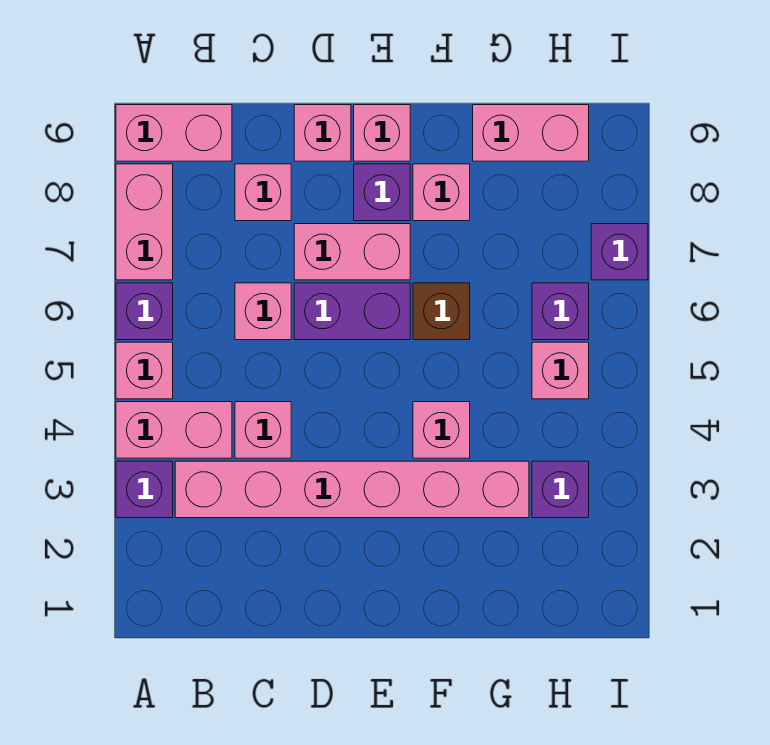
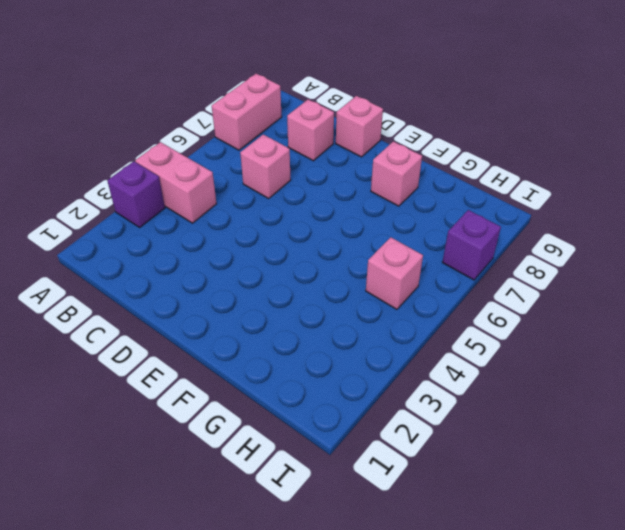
none -> pink brick A5 level 1
none -> purple brick A6 level 1
none -> pink brick A9:B9 level 1

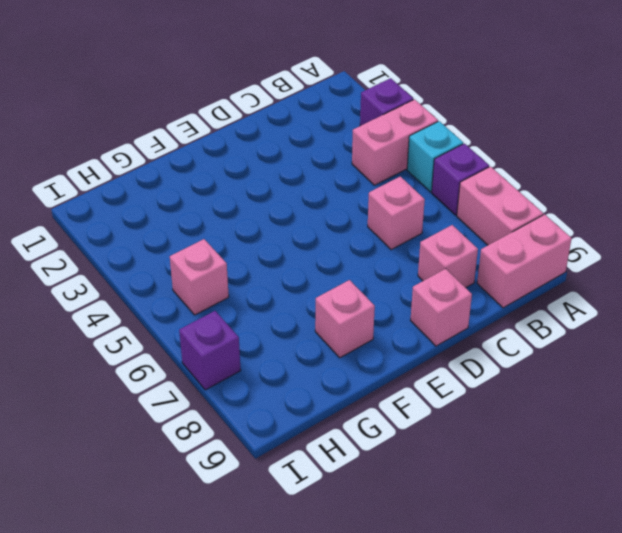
cyan brick A5 level 1 -> pink brick A5 level 1
none -> pink brick B3:G3 level 1
none -> pink brick C4 level 1
none -> purple brick D6:E6 level 1

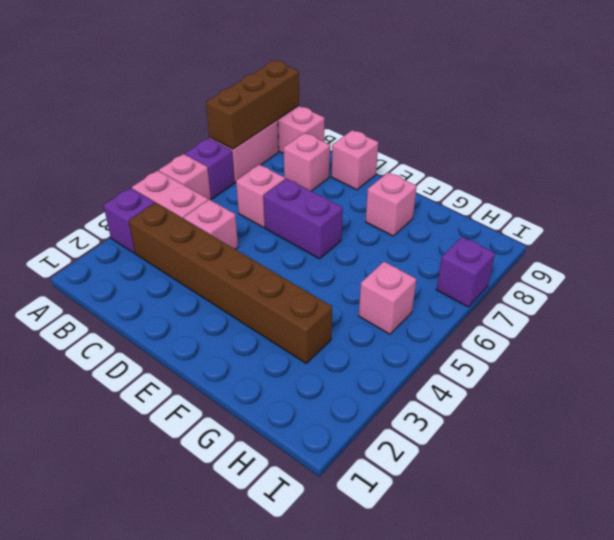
brown brick A7:A9 level 2 -> none
brown brick B3:G3 level 1 -> pink brick B3:G3 level 1
none -> pink brick D7:E7 level 1
none -> purple brick E8 level 1
none -> pink brick E9 level 1

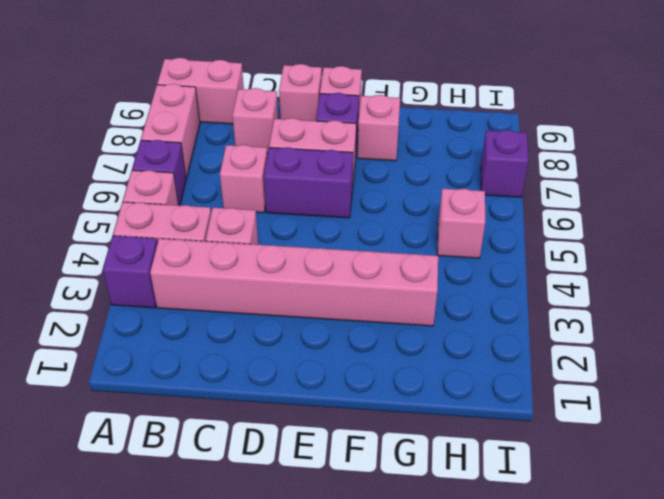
none -> pink brick F4 level 1
none -> brown brick F6 level 1
none -> pink brick G9:H9 level 1

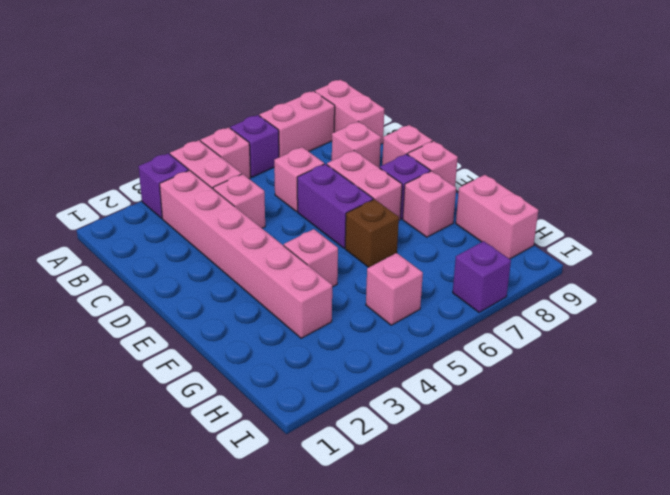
none -> purple brick H3 level 1
none -> purple brick H6 level 1

